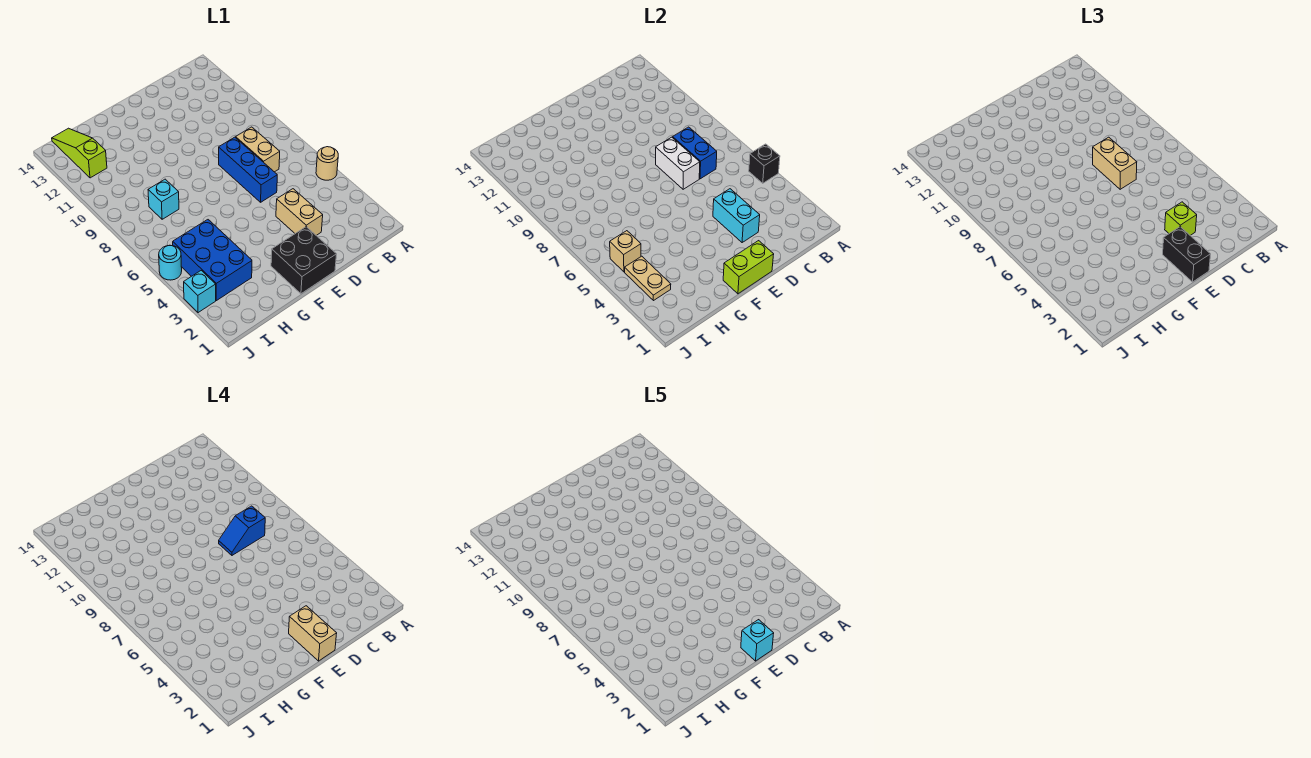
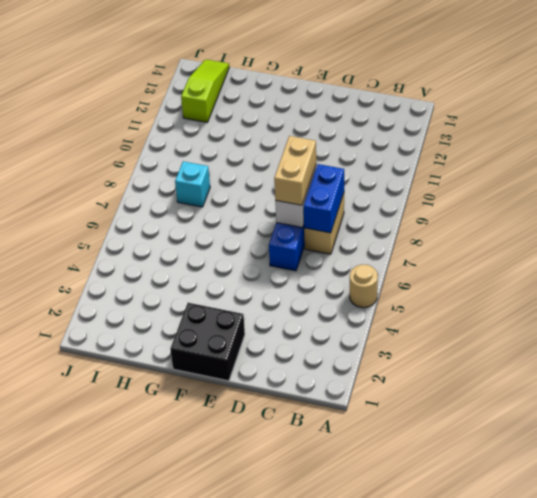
none -> tan brick D3:D4 level 1
none -> blue brick H3:I5 level 1
none -> cyan brick J3 level 1

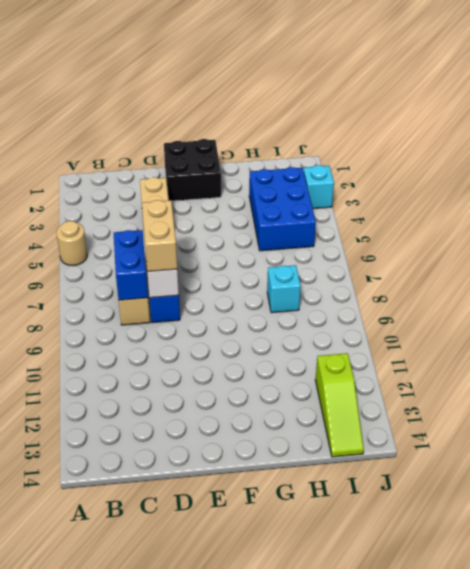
none -> cyan round brick J5 level 1
none -> black brick A5 level 2
none -> cyan brick D3:D4 level 2

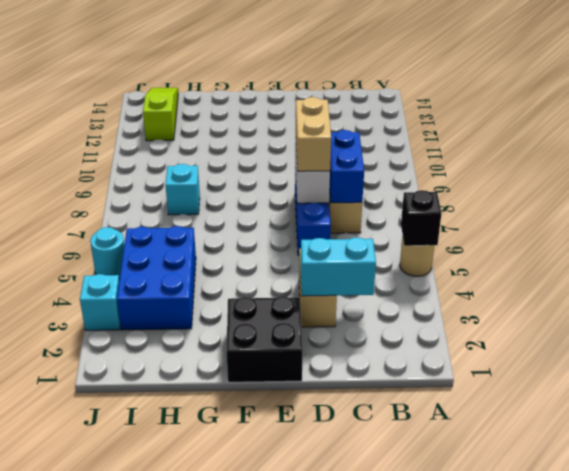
cyan brick C3:D3 level 2 -> cyan brick D3:D4 level 2
none -> lime brick E1:F1 level 2
none -> tan plate I3:I4 level 2
none -> tan brick I5 level 2

